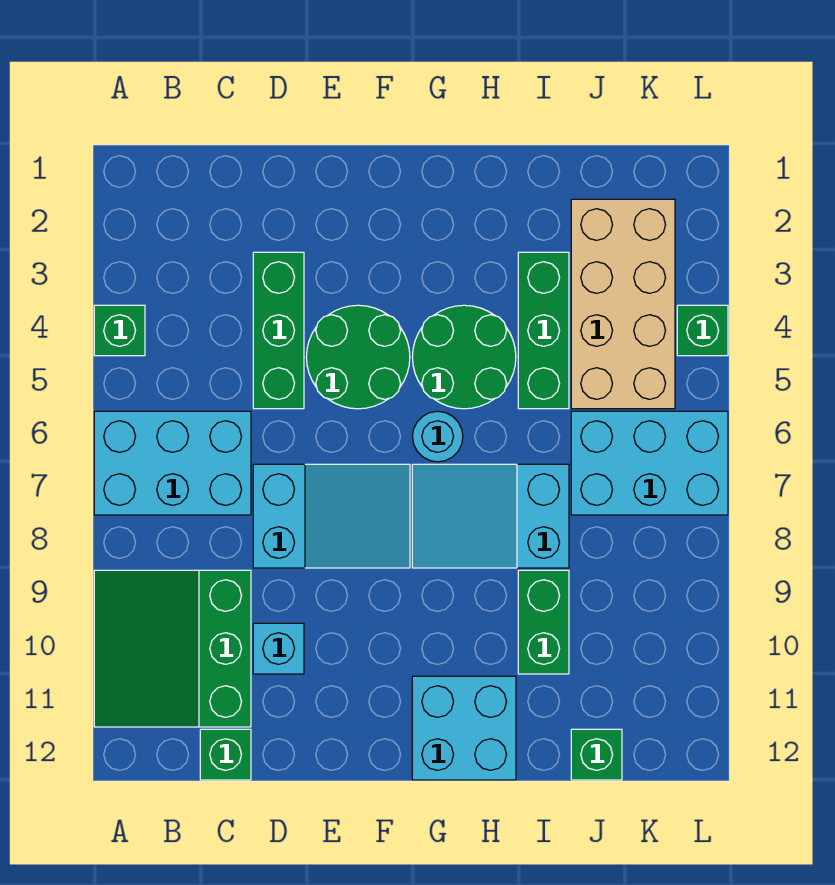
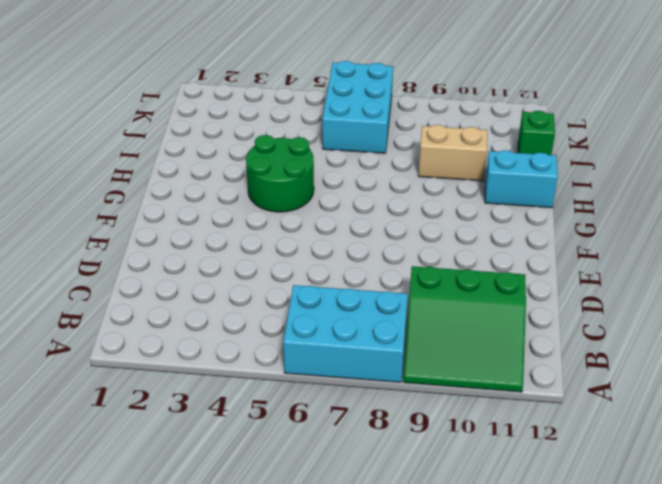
cyan brick A6:B8 level 1 -> cyan brick A6:C7 level 1
cyan brick H11:H12 level 1 -> cyan brick G11:H12 level 1
tan brick I9:I10 level 1 -> green brick I9:I10 level 1
none -> green brick A4 level 1
none -> green brick C12 level 1
none -> green brick D3:D5 level 1

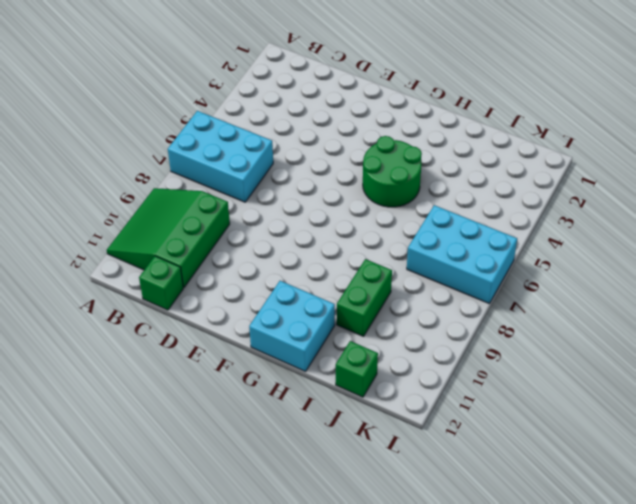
none -> green brick A4 level 1
none -> green brick D3:D5 level 1
none -> cyan slope D7:F8 level 1 top D

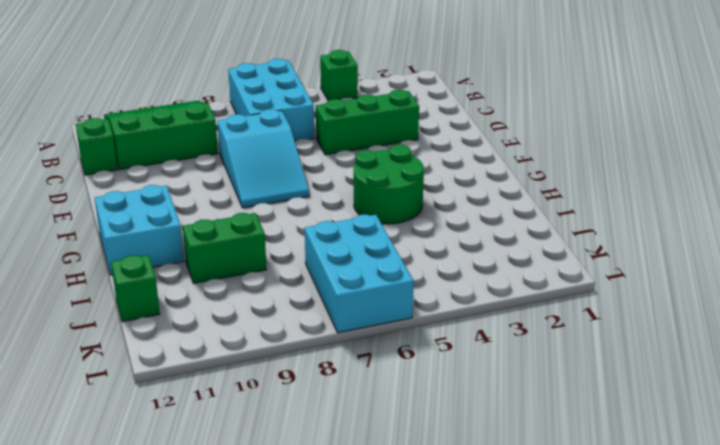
none -> cyan brick D10 level 1
none -> green round brick E4:F5 level 1
none -> cyan round brick G6 level 1

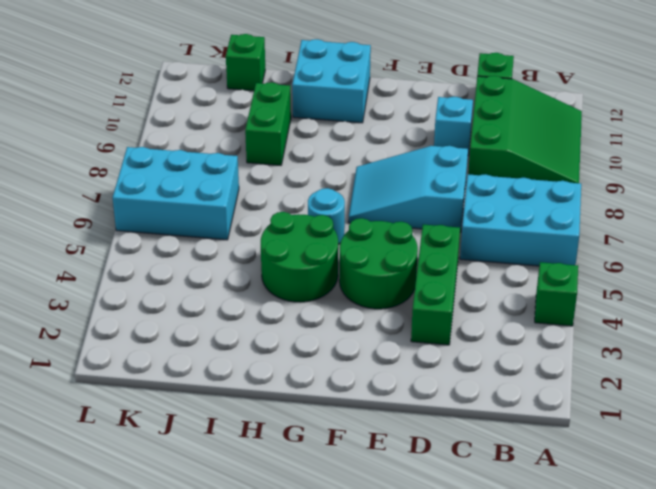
none -> cyan slope G7:I8 level 1 top I
none -> green brick I3:I5 level 1
none -> tan brick J2:K5 level 1

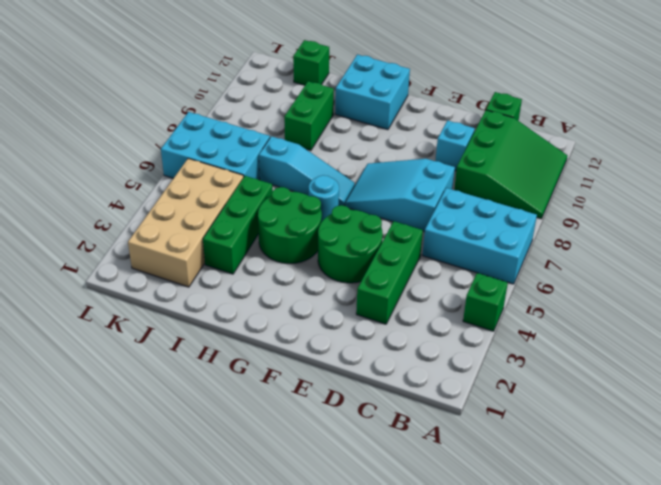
cyan slope G7:I7 level 1 top I -> cyan slope G7:I8 level 1 top I
none -> green brick L4 level 1

